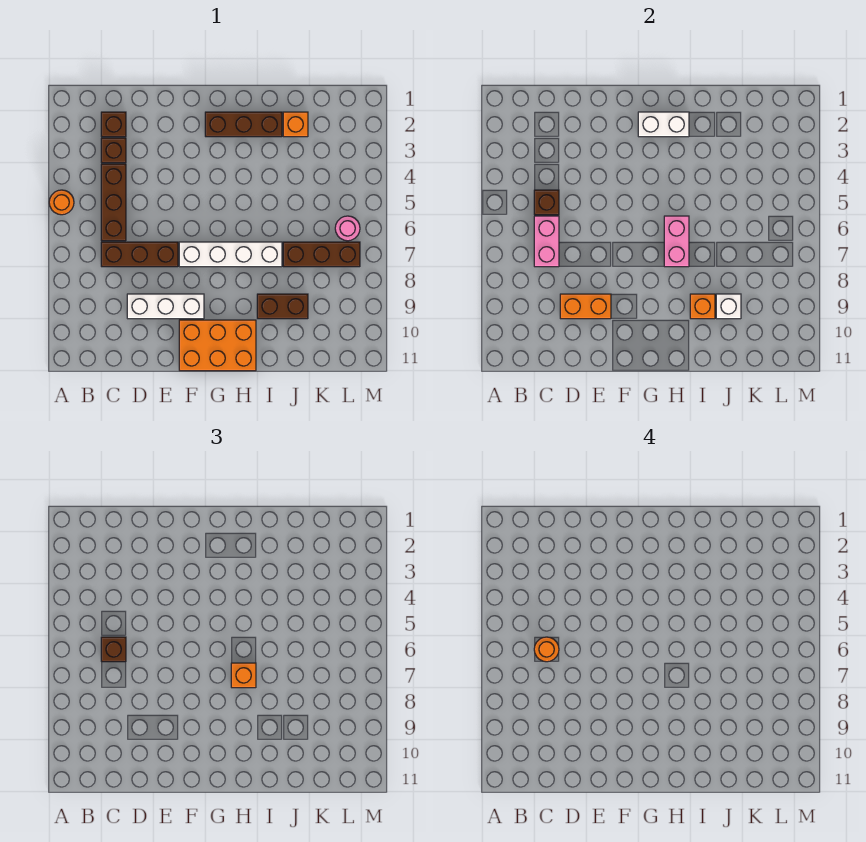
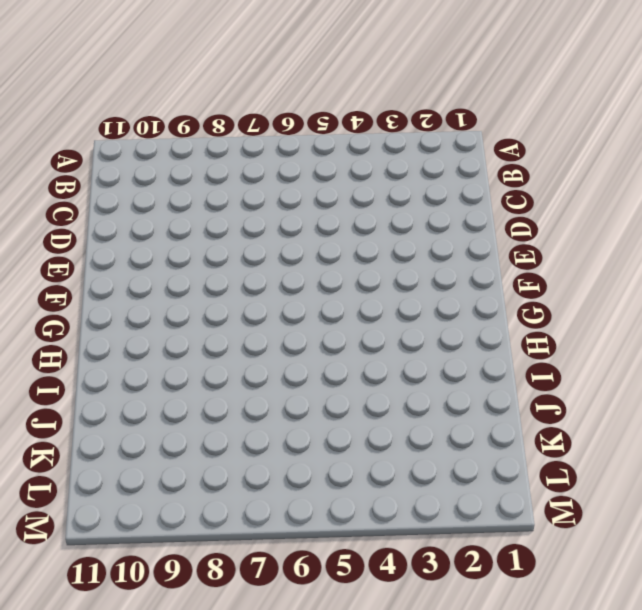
none -> orange round brick A5 level 1
none -> brown brick C2 level 1
none -> brown brick C3 level 1

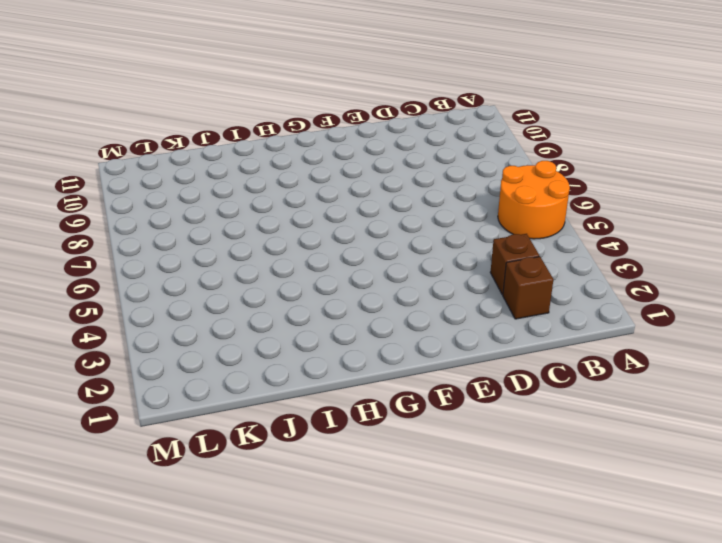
orange round brick A5:B6 level 1 -> orange round brick A5 level 1
none -> brown brick C4:C6 level 1
none -> brown brick C7:E7 level 1
none -> white brick D9:F9 level 1

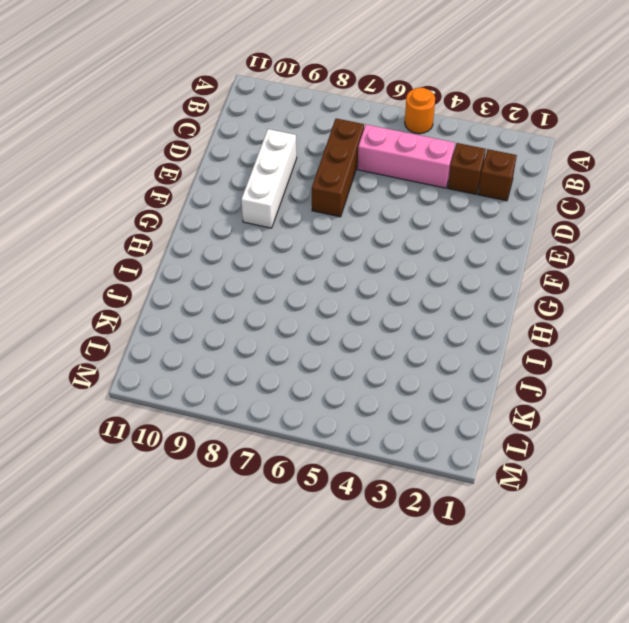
pink brick C4:C6 level 1 -> brown brick C4:C6 level 1
none -> white brick F7:I7 level 1
none -> orange brick F10:H11 level 1
none -> brown brick G2:I2 level 1

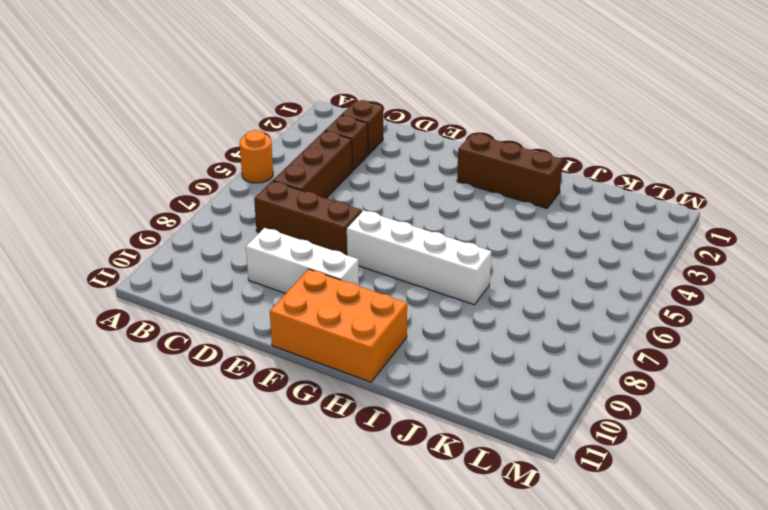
none -> brown brick I9:J9 level 1
none -> orange brick J2 level 1
none -> brown brick J7:L7 level 1

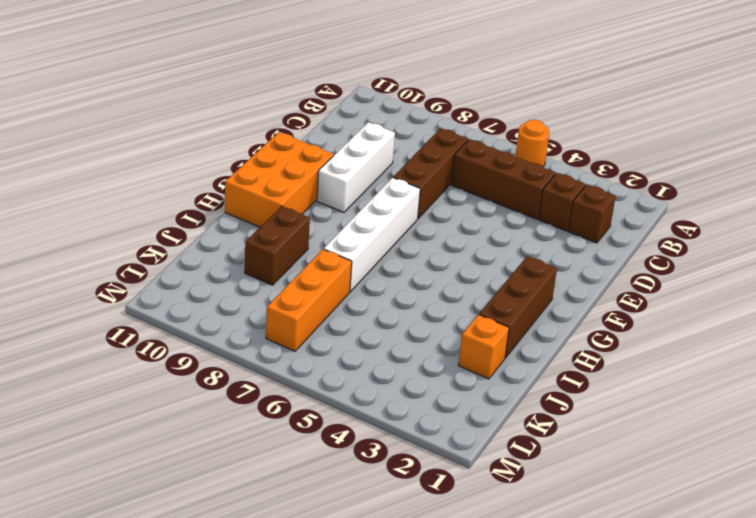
orange brick J7:L7 level 1 -> brown brick J7:L7 level 1
none -> pink round brick L6 level 1
none -> brown brick C5 level 2
none -> pink brick C6:C7 level 2

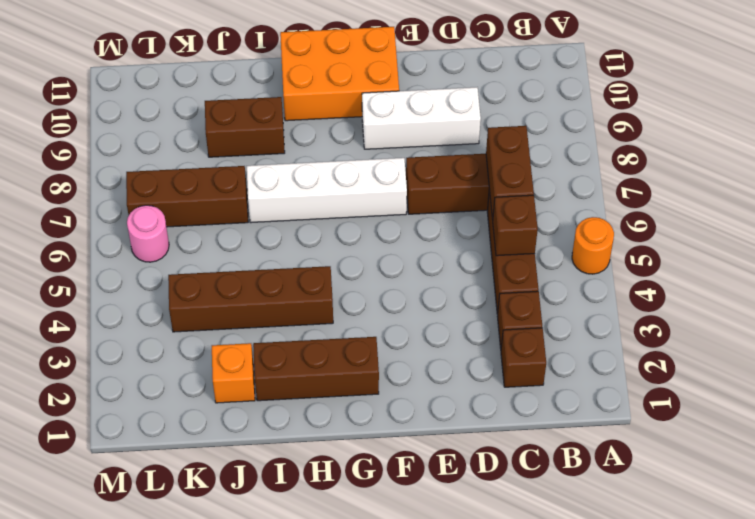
brown brick C6:C7 level 2 -> pink brick C6:C7 level 2
brown brick H4:K4 level 1 -> none
none -> orange brick D9:E9 level 2
none -> white brick G2:H2 level 2
none -> pink brick H6:H7 level 2

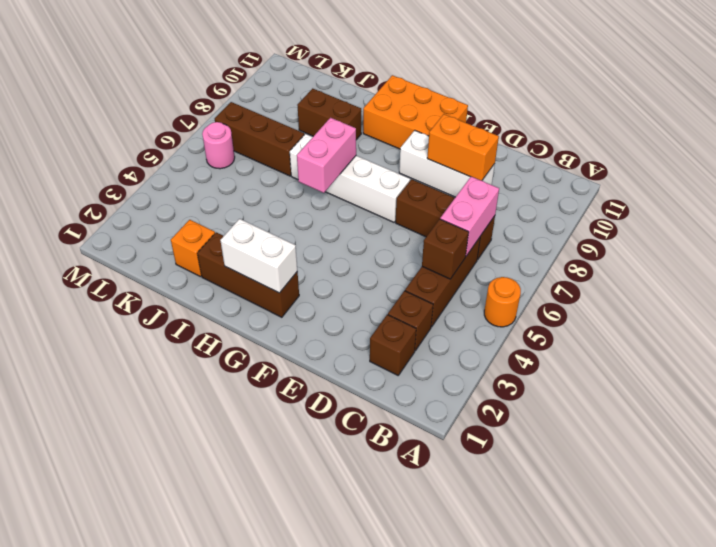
none -> orange brick I9 level 2
none -> white brick J9 level 2
none -> brown brick C6 level 3

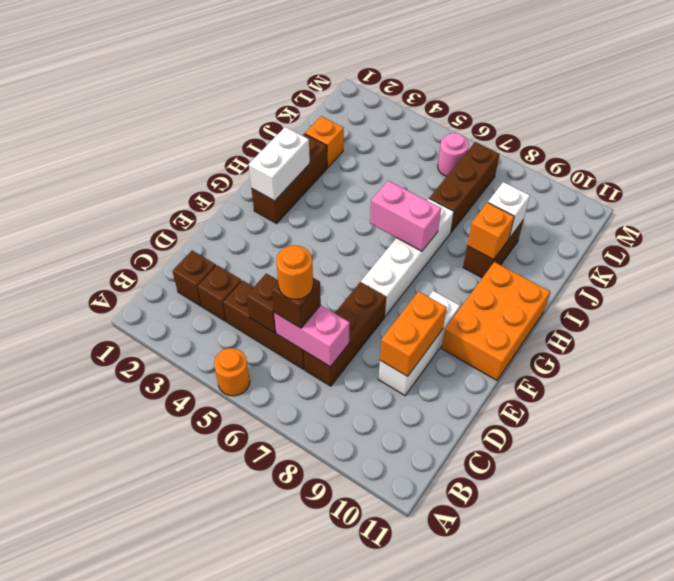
none -> orange brick H7 level 3

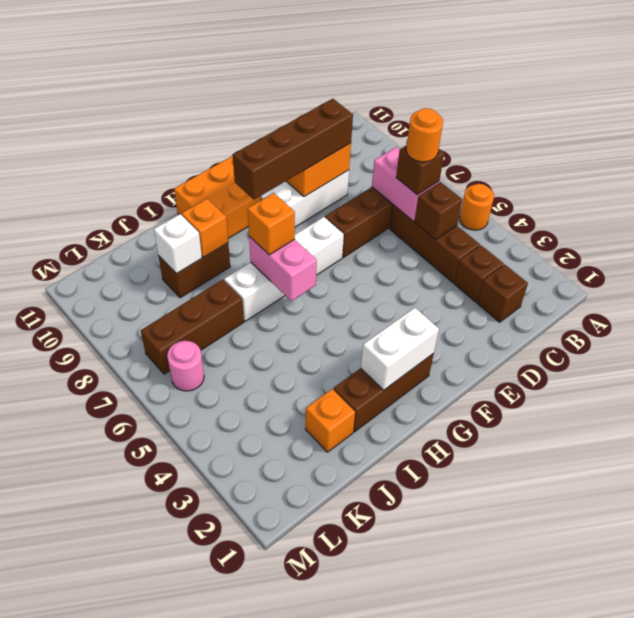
brown brick D9:G9 level 3 -> none

